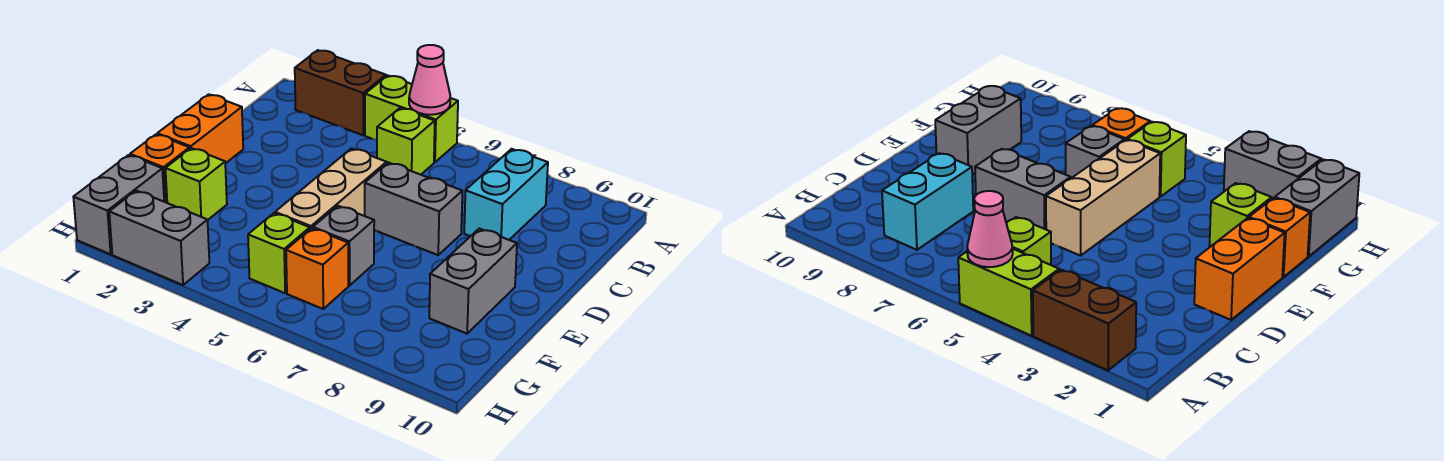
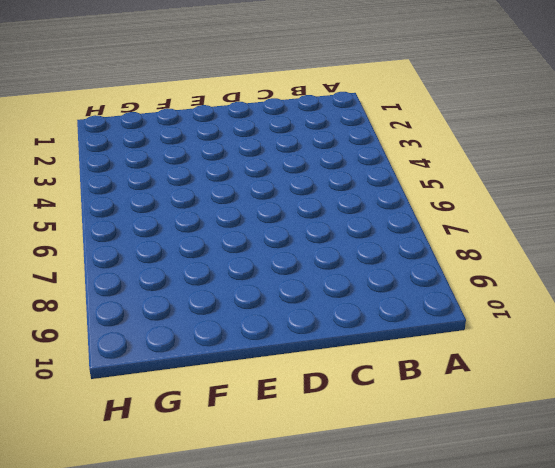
none -> brown brick A2:A3 level 1
none -> lime brick A4:A5 level 1
none -> lime brick B5 level 1

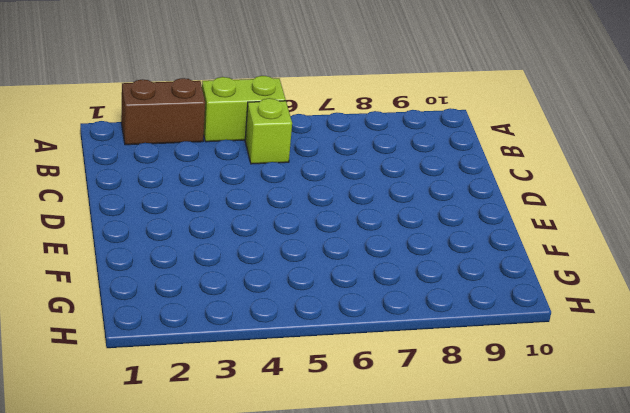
none -> cyan brick B8:C8 level 1
none -> orange brick D1:E1 level 1
none -> tan brick D5:F5 level 1

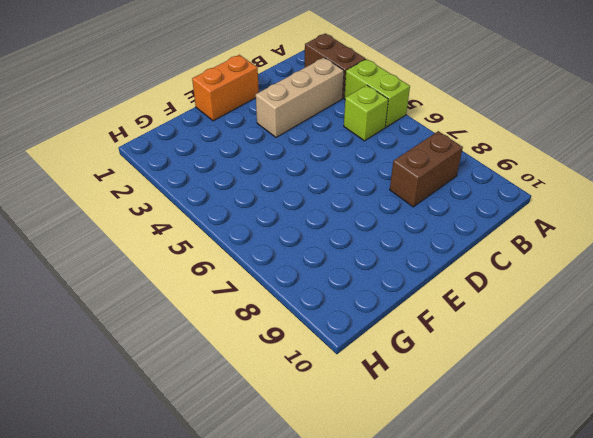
tan brick B3:D3 level 1 -> tan brick D5:F5 level 1
brown brick B8:C8 level 1 -> cyan brick B8:C8 level 1
none -> grey brick D6:D7 level 1
none -> grey brick E9:F9 level 1
none -> orange brick F1 level 1

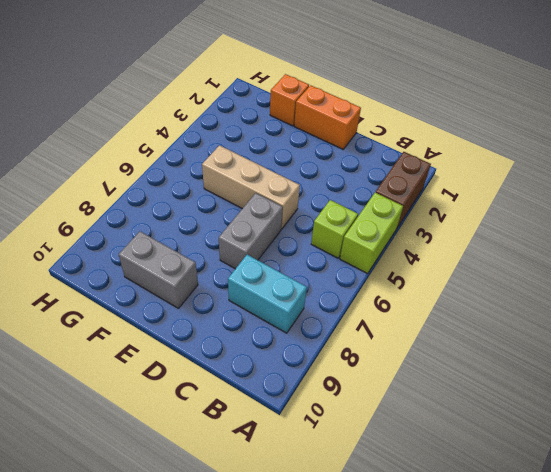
none -> lime brick F2 level 1
none -> grey brick F6 level 1
none -> grey brick G1:H1 level 1

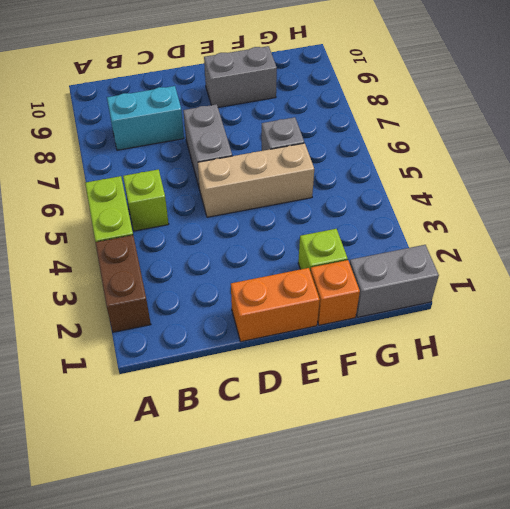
none -> lime brick G5 level 1
none -> orange brick G6 level 1
none -> grey brick H2:H3 level 1

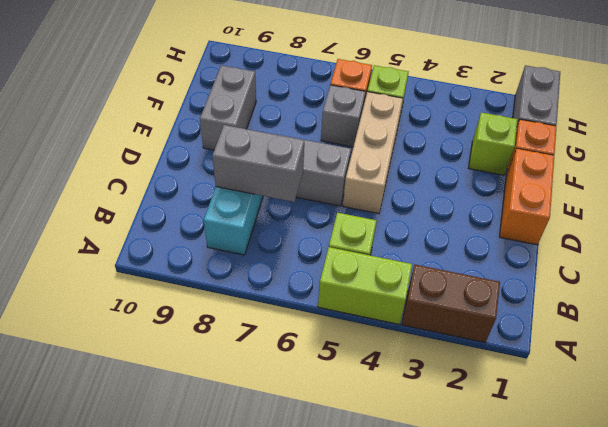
grey brick C7:C8 level 2 -> grey brick H2:H3 level 1
none -> pink cone A5 level 2

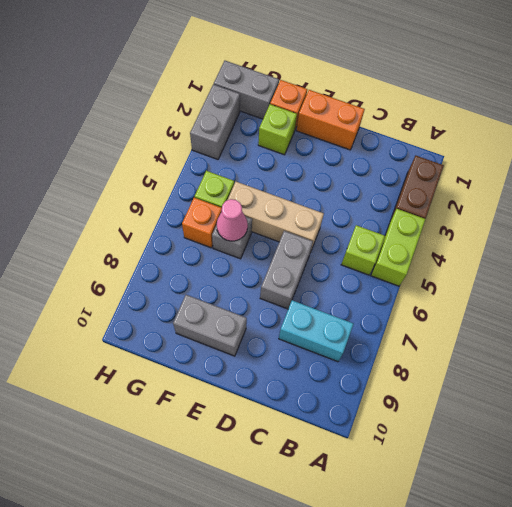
pink cone F6 level 2 -> pink cone A5 level 2

